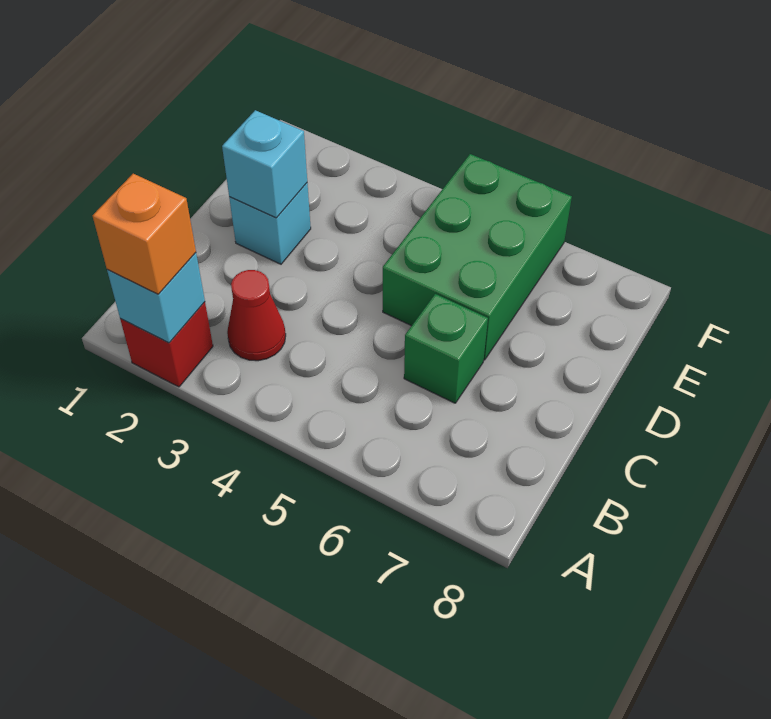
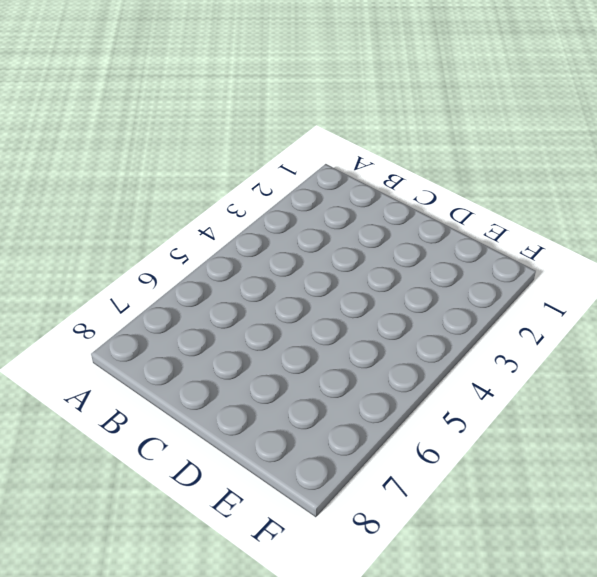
none -> red brick A2 level 1
none -> red cone B3 level 1

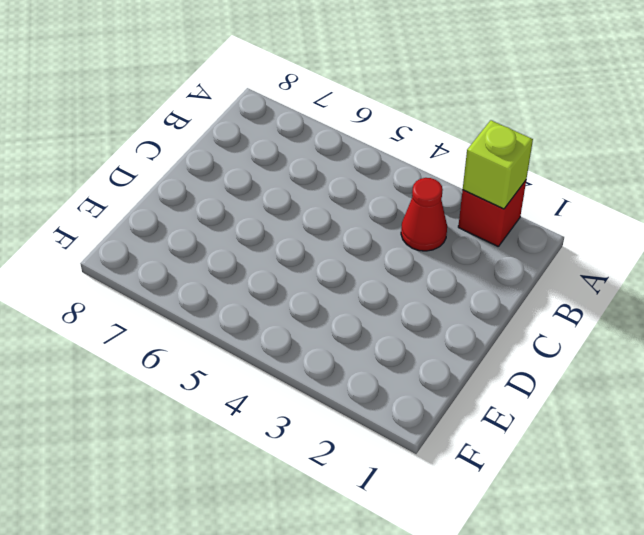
lime brick A2 level 2 -> cyan brick A2 level 2
none -> green brick C6 level 1
none -> cyan brick D2 level 1

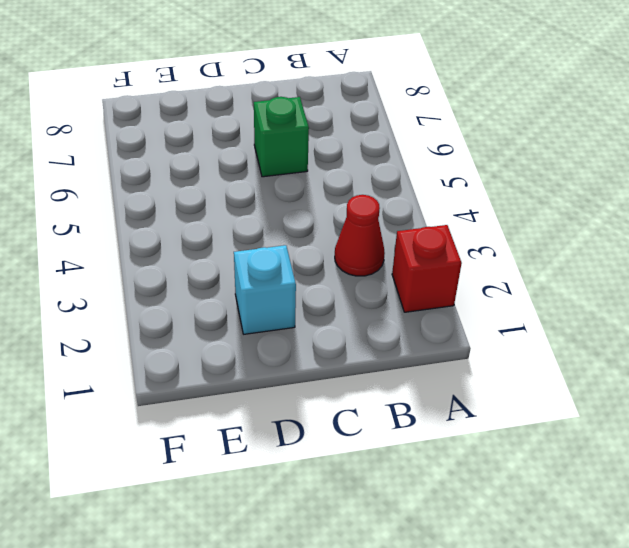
none -> green brick D5:F6 level 1
none -> cyan brick A2 level 2

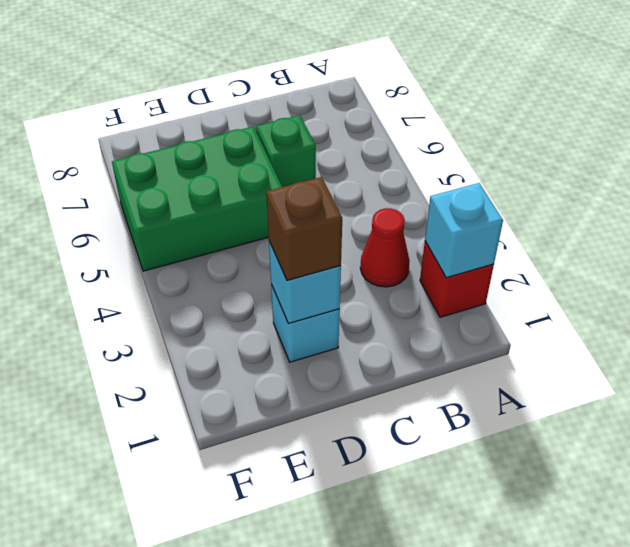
brown brick D2 level 3 -> none
none -> orange brick A2 level 3

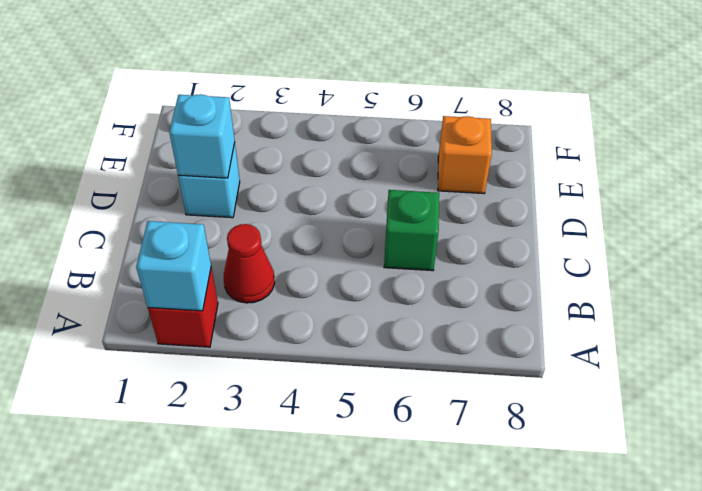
orange brick E7 level 1 -> orange brick A2 level 3
none -> green brick D5:F6 level 1

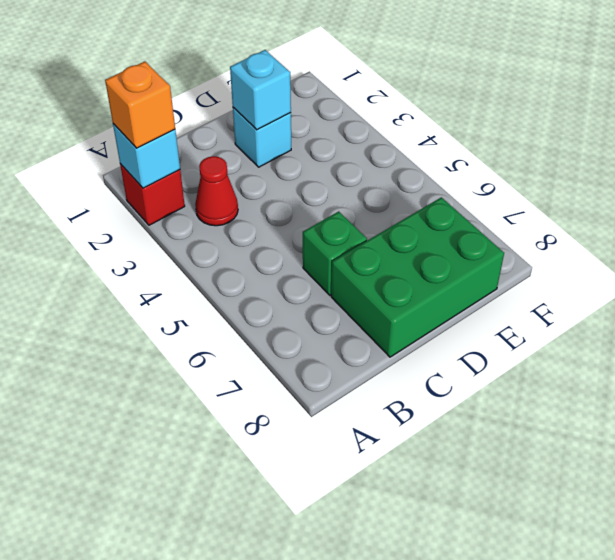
green brick C7:E8 level 1 -> green brick D5:F6 level 1

